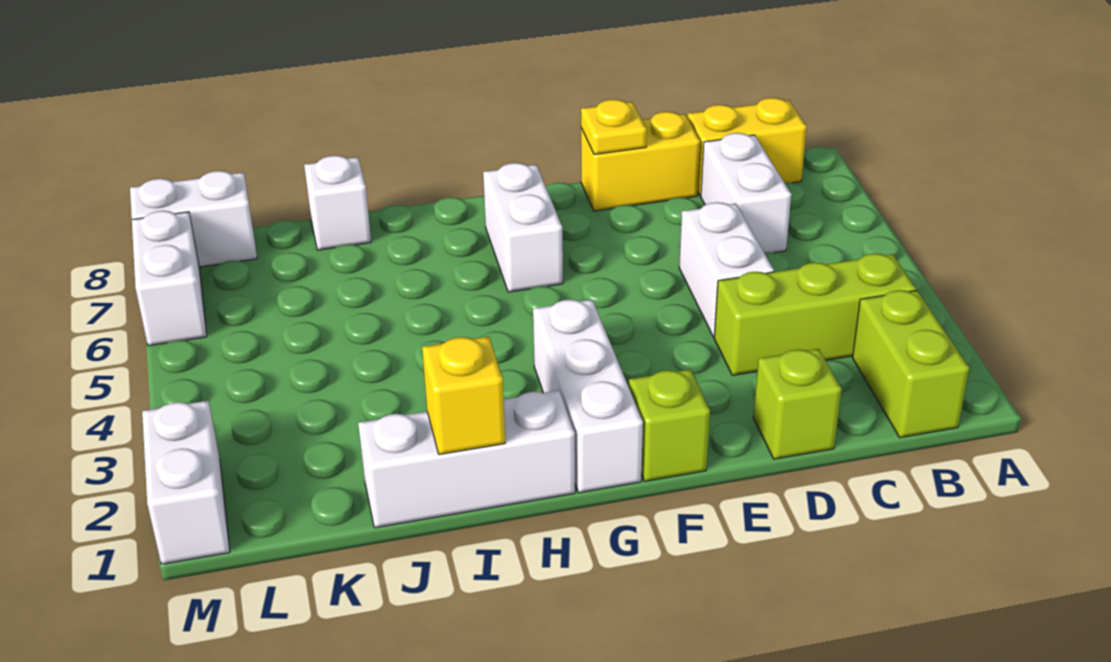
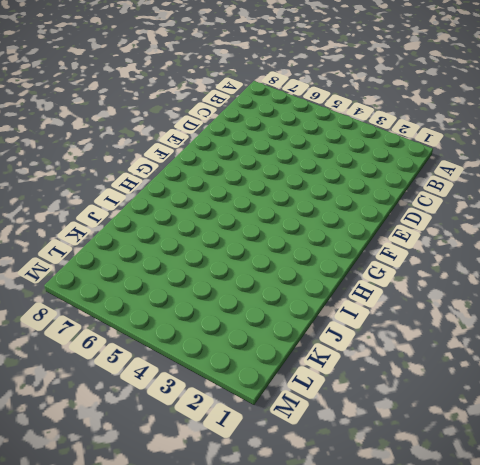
none -> lime brick B1:B2 level 1
none -> lime brick B3:D3 level 1
none -> yellow brick B8:C8 level 1

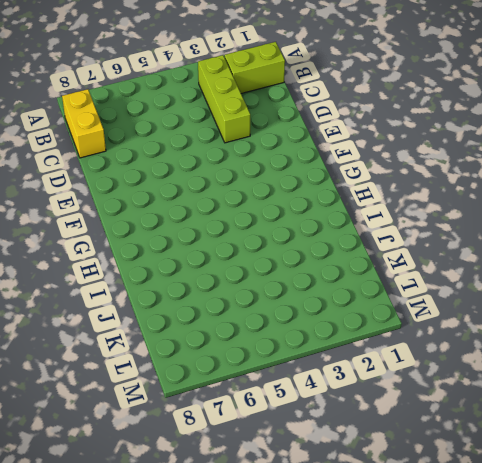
none -> white brick C6:C7 level 1
none -> lime brick D1 level 1
none -> white brick D4:D5 level 1

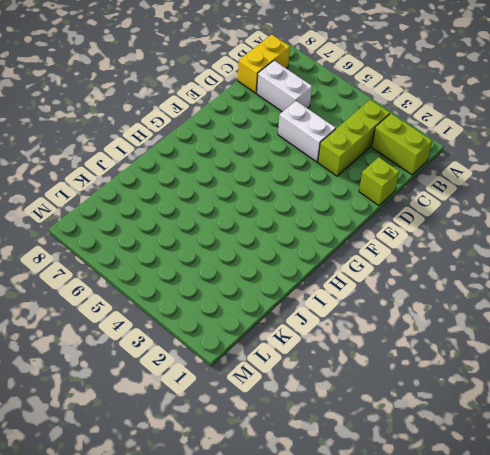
none -> yellow brick D8:E8 level 1
none -> lime brick F1 level 1
none -> white brick G1:G3 level 1

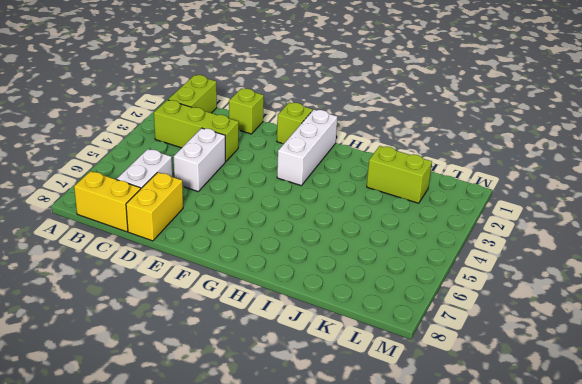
yellow brick D7:D8 level 1 -> yellow brick D8:E8 level 1
lime brick J2:K2 level 1 -> none
none -> white brick G6:G7 level 1
none -> white brick H1:J1 level 1
none -> white brick J8 level 1

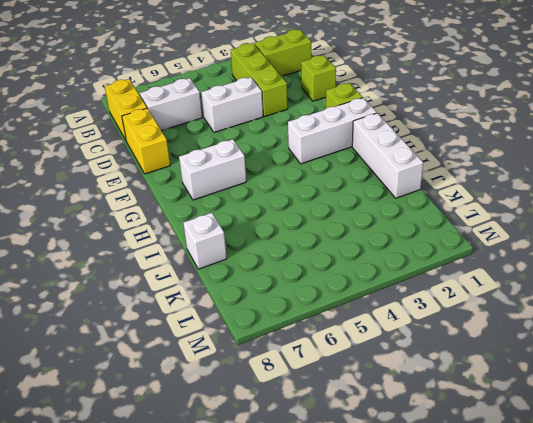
none -> white brick L8:M8 level 1
none -> white brick M1:M2 level 1
none -> white brick M6:M7 level 1

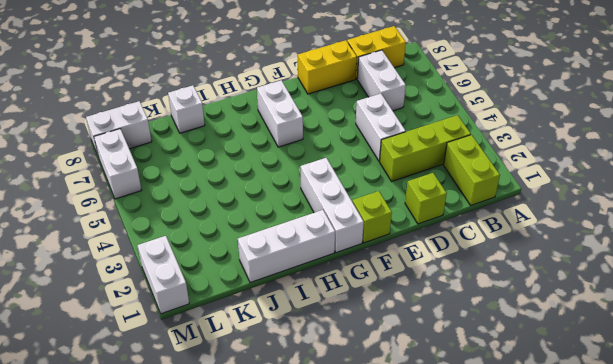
none -> yellow plate E8 level 2
none -> yellow brick I1 level 2

